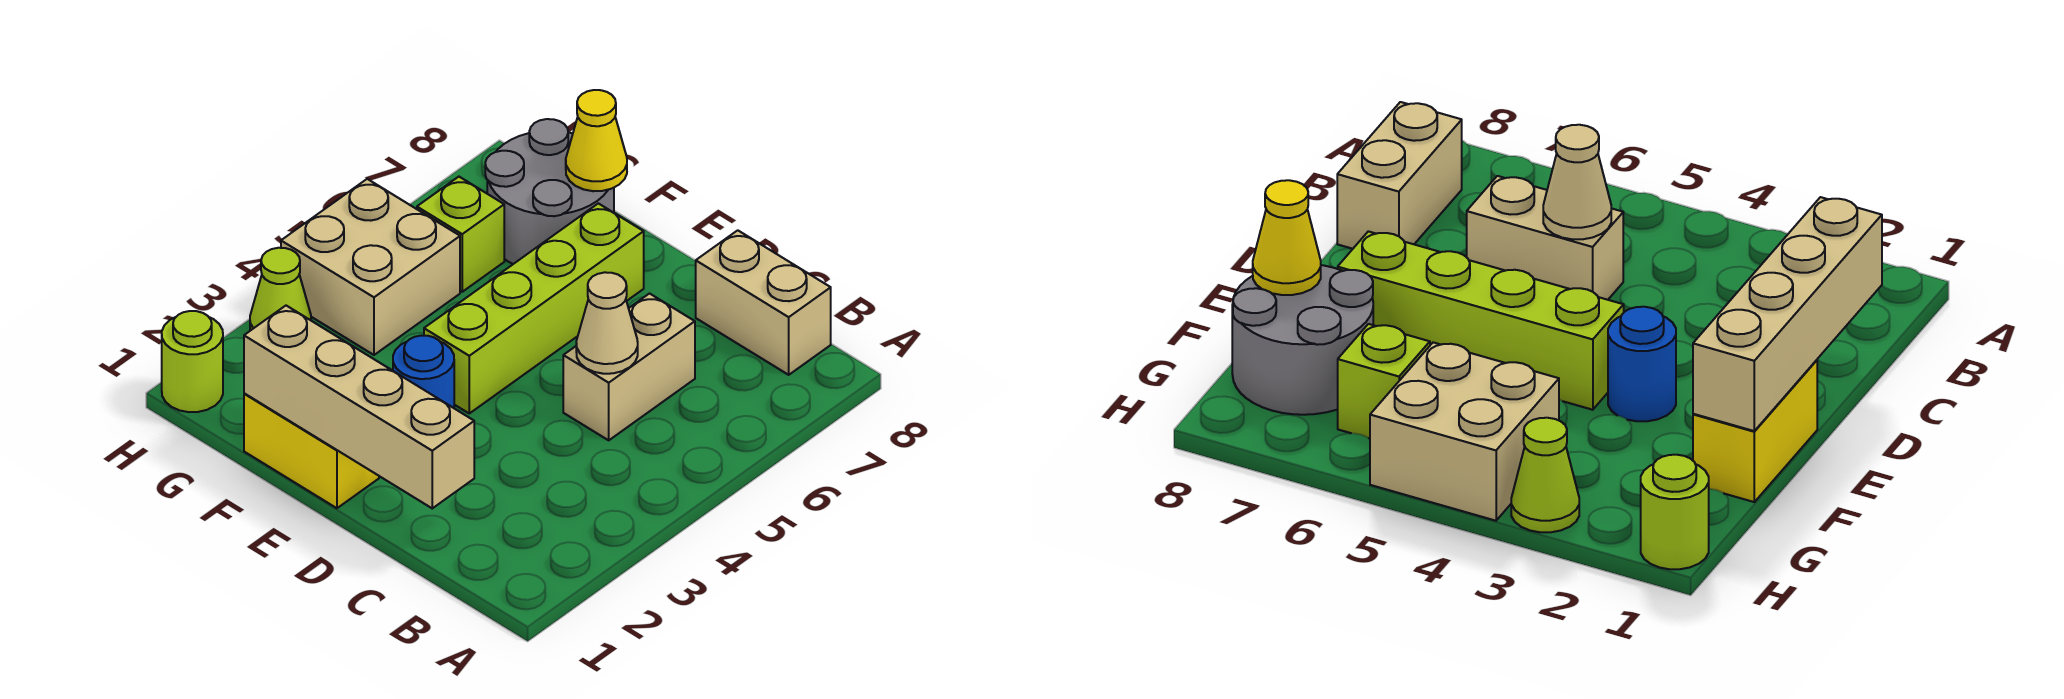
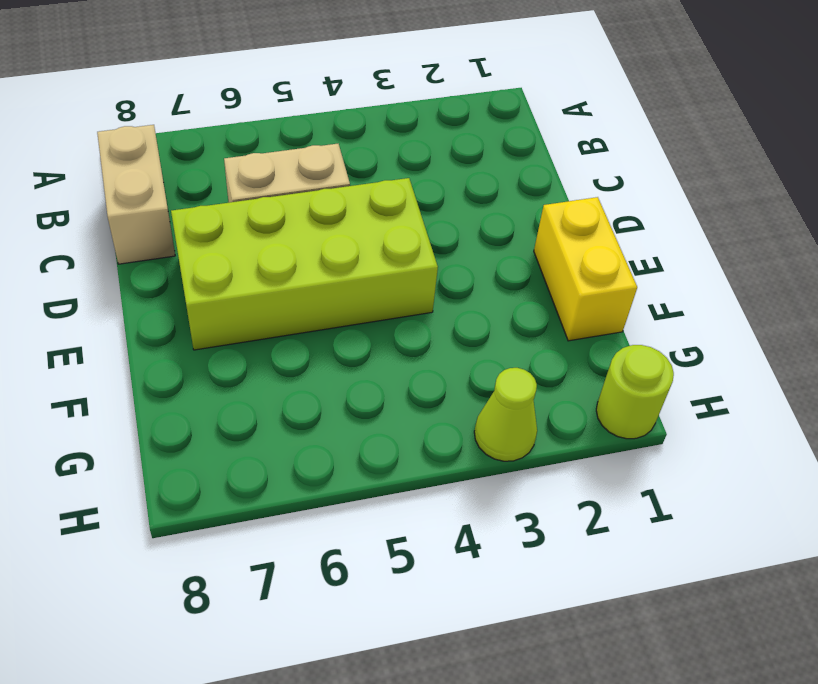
lime brick D4:E7 level 1 -> lime brick E4:E7 level 1
none -> blue round brick E3 level 1
none -> grey round brick F7:G8 level 1
none -> tan brick G4:H5 level 1

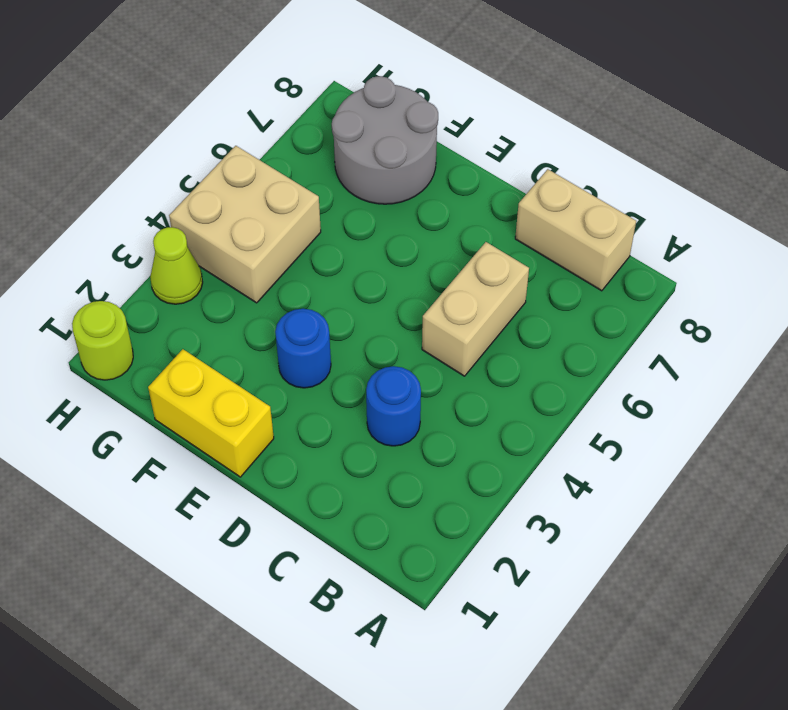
blue round brick C3 level 1 -> none
none -> lime brick E4:E7 level 1
none -> lime brick G6 level 1
none -> tan brick C1:F1 level 2

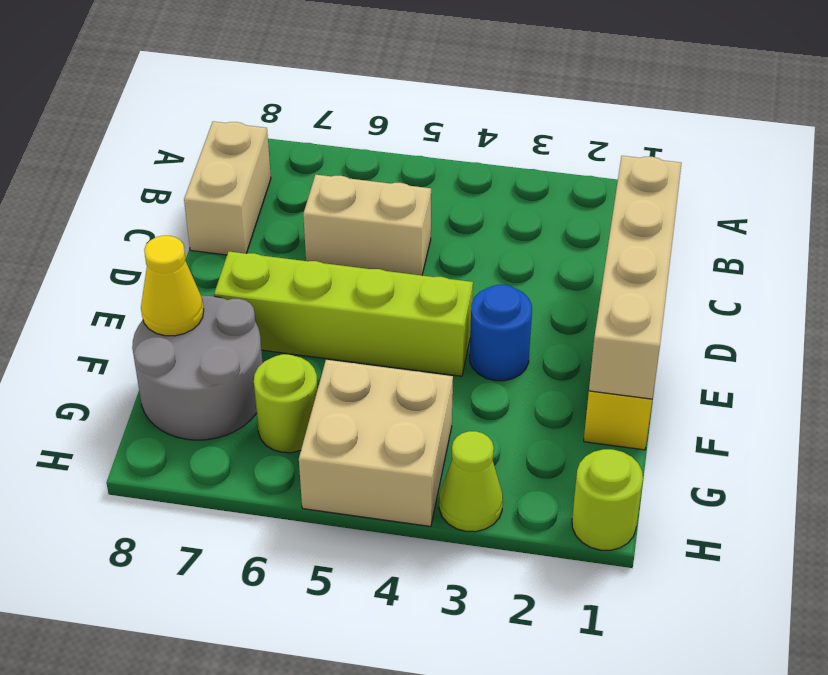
lime round brick G6 level 1 -> lime brick G6 level 1
none -> tan cone C5 level 2

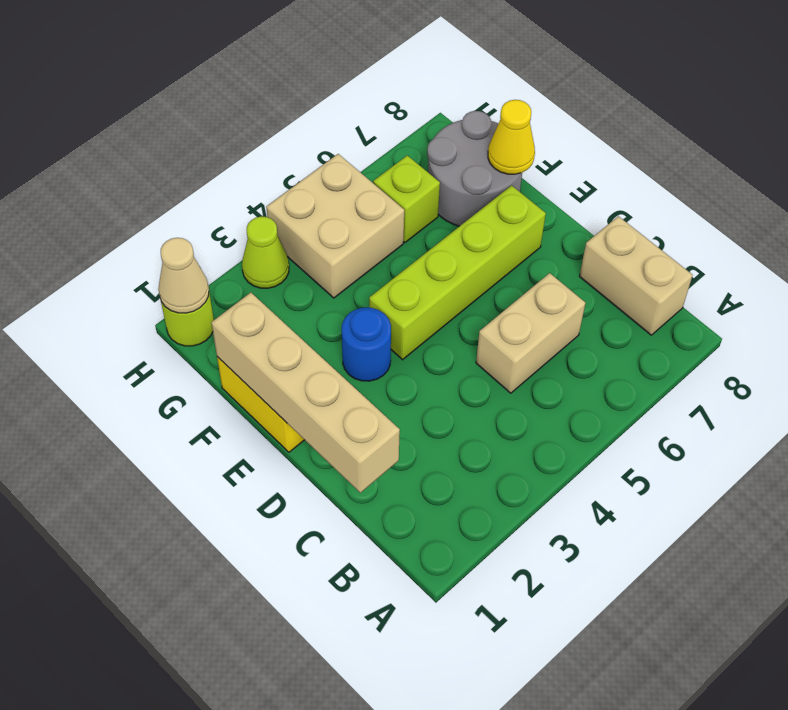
tan cone H1 level 2 -> tan cone C5 level 2

